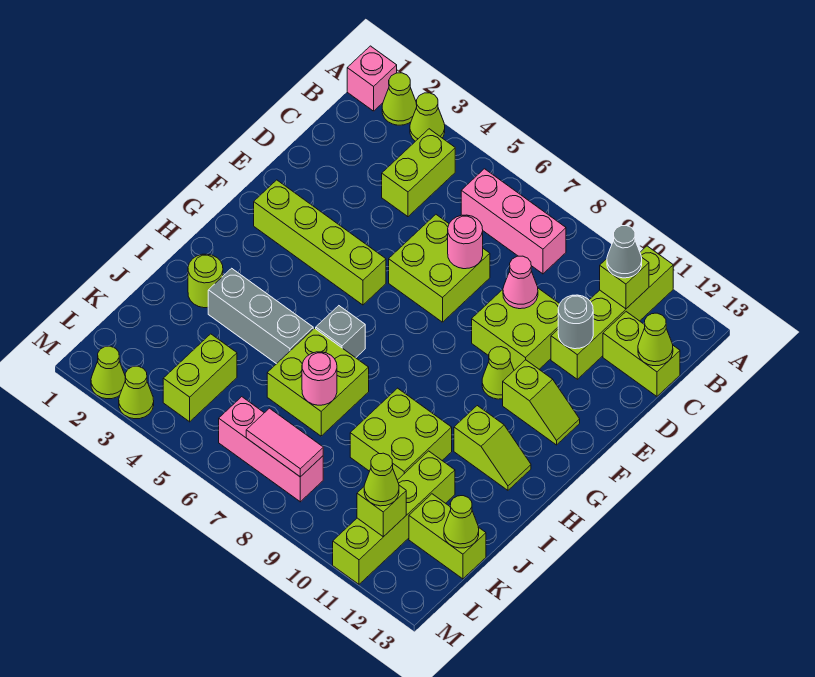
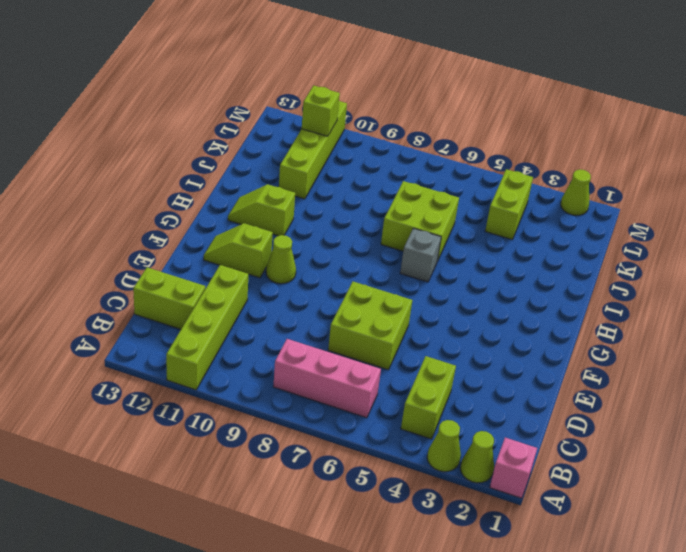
none -> lime brick D9:E10 level 1
none -> lime brick F2:F5 level 1
none -> lime round brick I2 level 1
none -> grey brick I3:I5 level 1

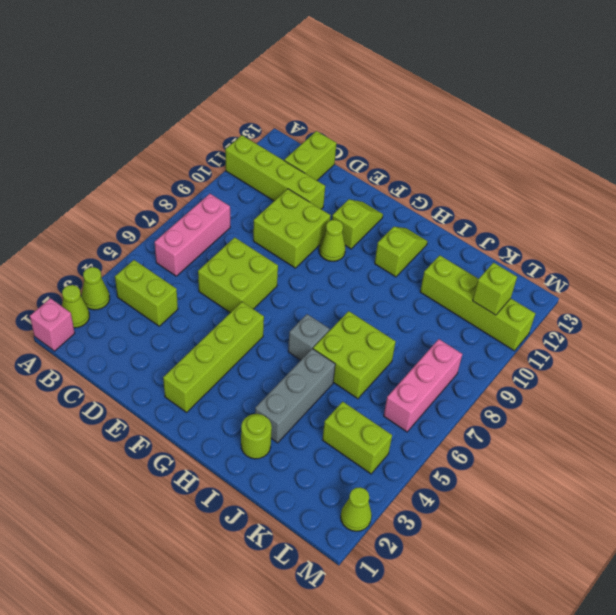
none -> lime brick I9:J10 level 1
none -> lime brick K12:K13 level 1
none -> lime cone M3 level 1
none -> lime brick B11 level 2

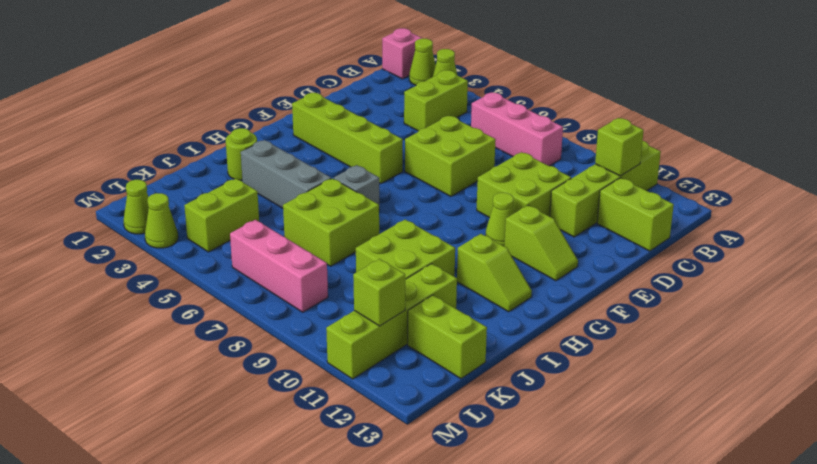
none -> lime cone C13 level 2
none -> pink round brick D7 level 2
none -> pink cone D9 level 2
none -> grey round brick D11 level 2

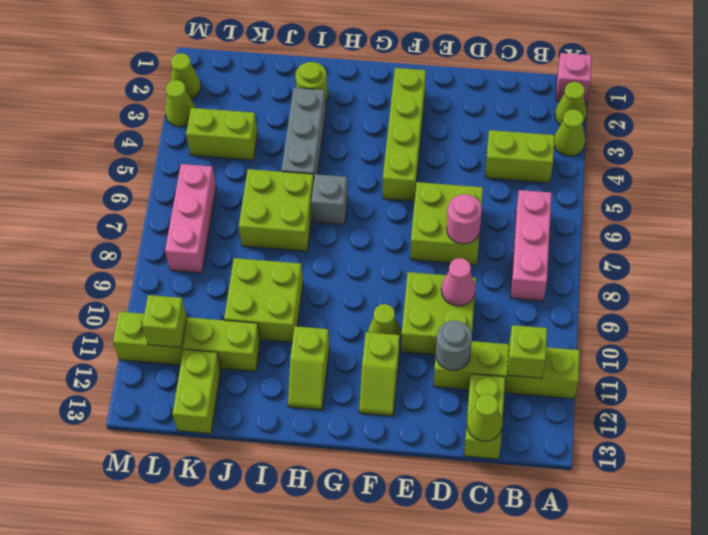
none -> pink round brick J7 level 2
none -> lime cone K13 level 2
none -> pink tile L7:L8 level 2
none -> grey cone B11 level 3

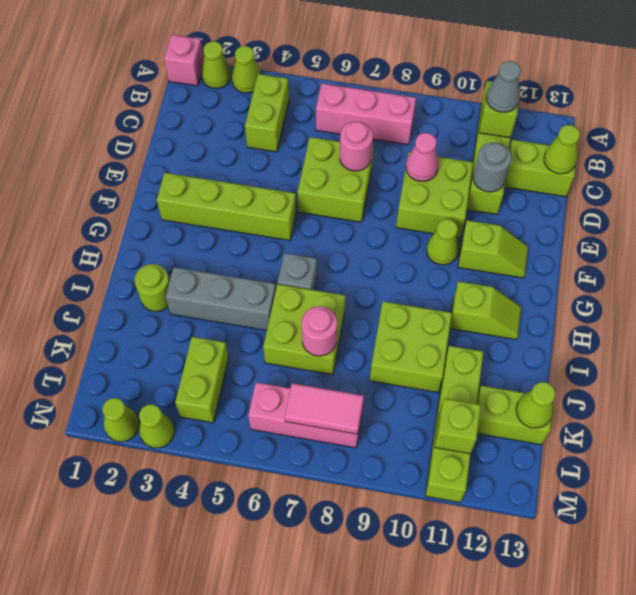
none -> lime cone L11 level 3

